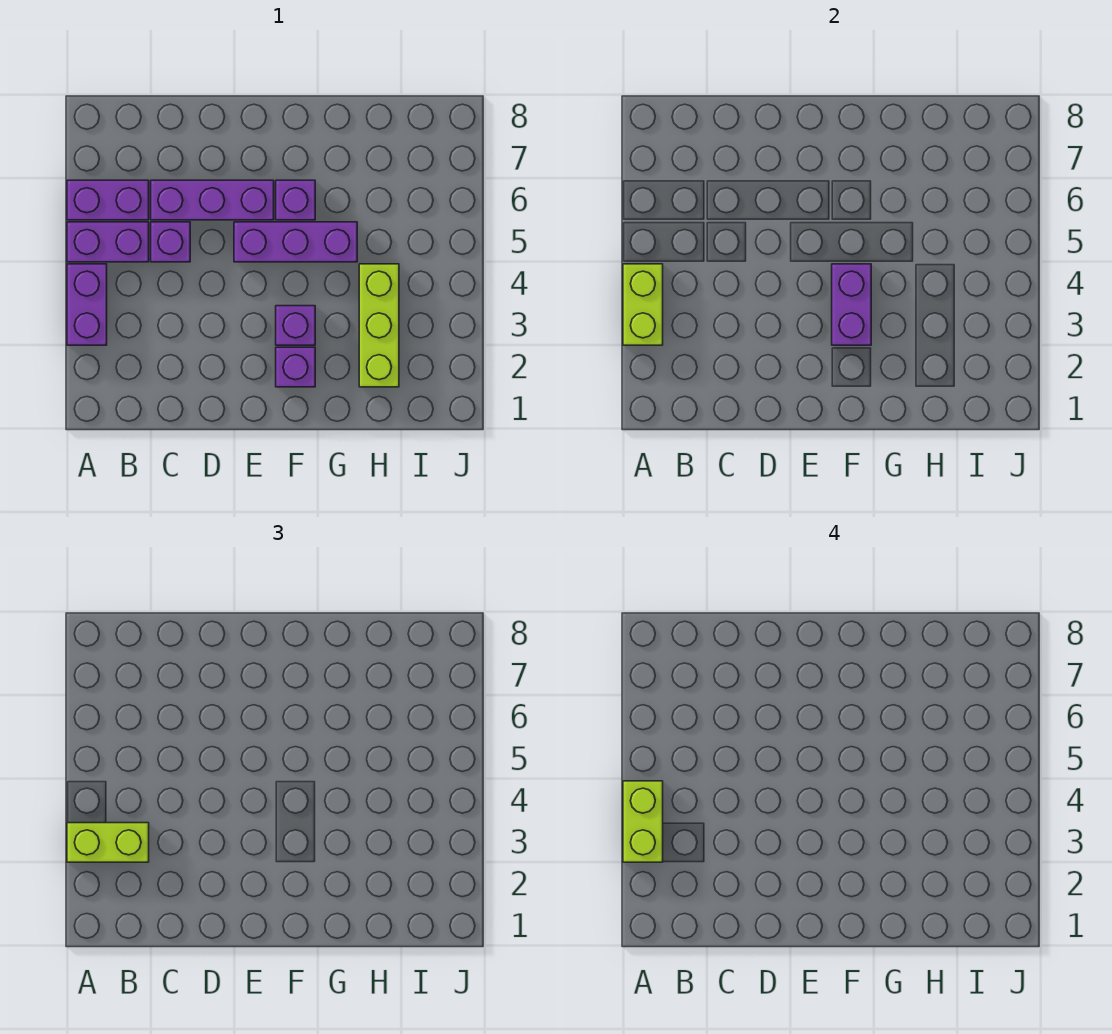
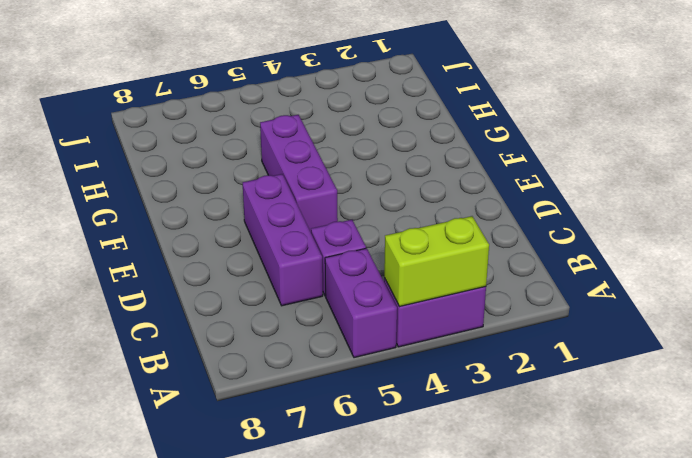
none -> purple brick A6:B6 level 1
none -> purple brick F2 level 1
none -> purple brick F3 level 1

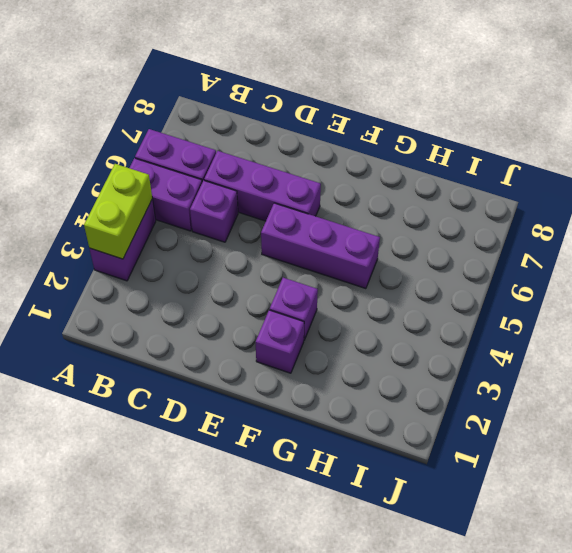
none -> purple brick F6 level 1
none -> lime brick H2:H4 level 1
none -> purple brick F3:F4 level 2

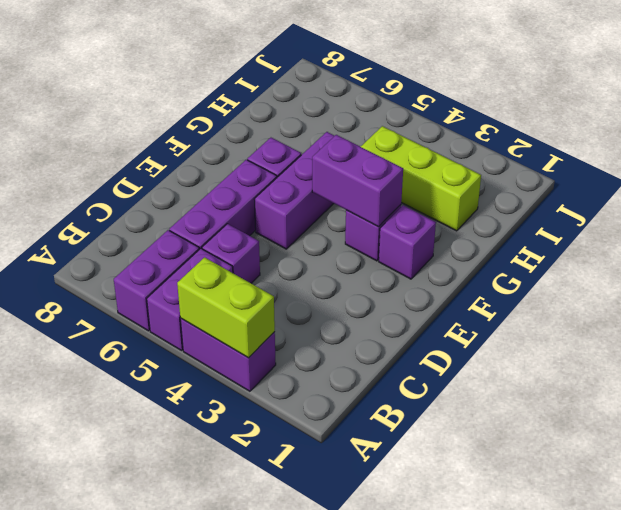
none -> lime brick A3:B3 level 3
none -> lime brick A3:A4 level 4

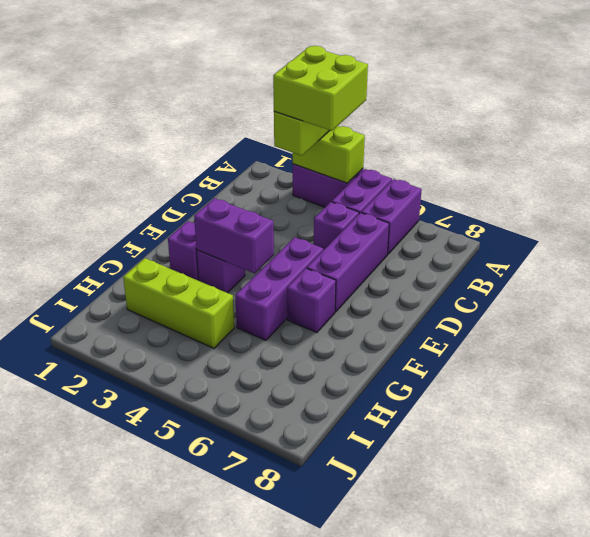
lime brick A3:B4 level 4 -> lime brick A3:A4 level 4

